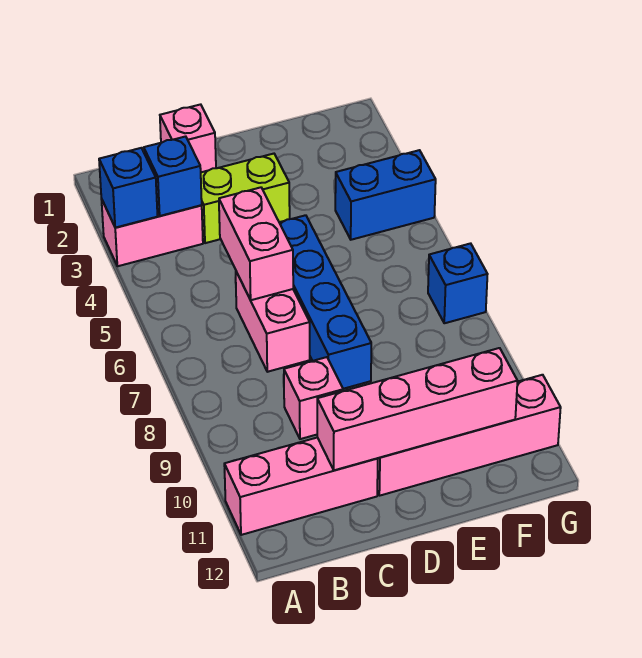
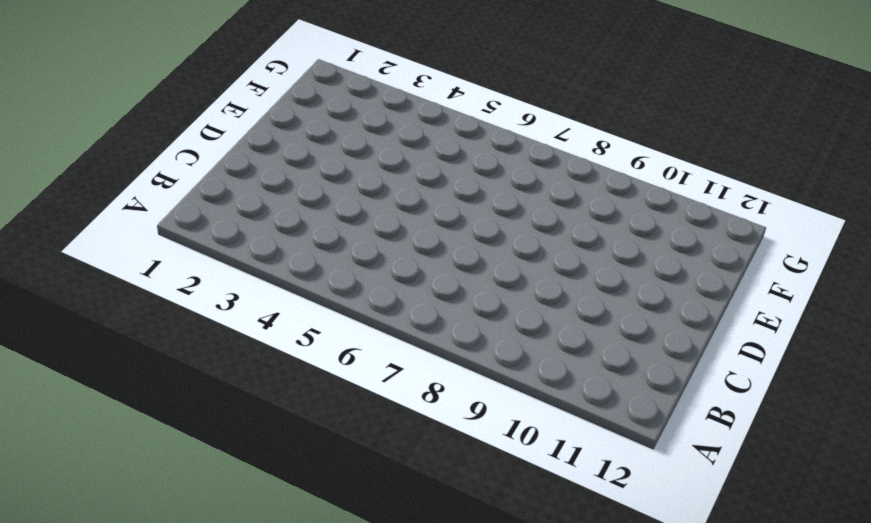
none -> pink brick A3:B3 level 1
none -> pink brick A11:C11 level 1
none -> pink brick C1 level 1

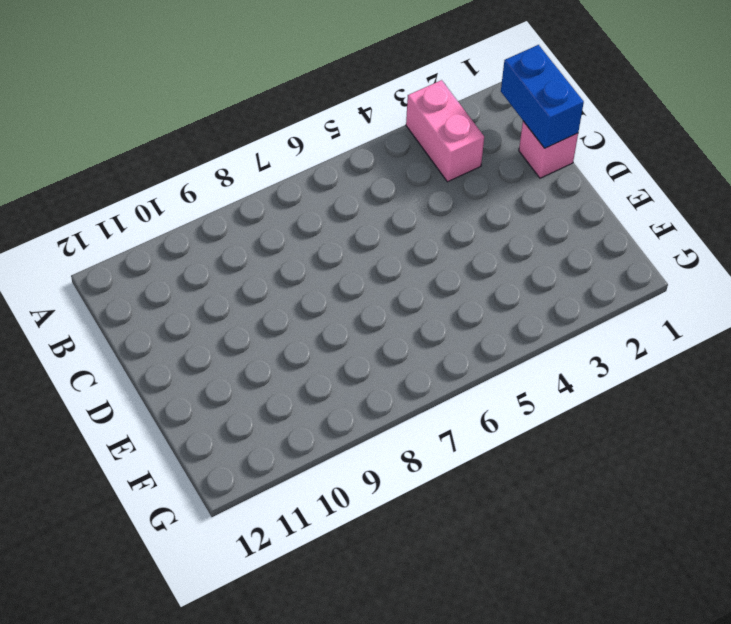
blue brick B1:C1 level 2 -> blue brick F4:G4 level 1
none -> pink brick A11:C11 level 1
none -> lime brick C3:D3 level 1
none -> pink brick C6:C7 level 1

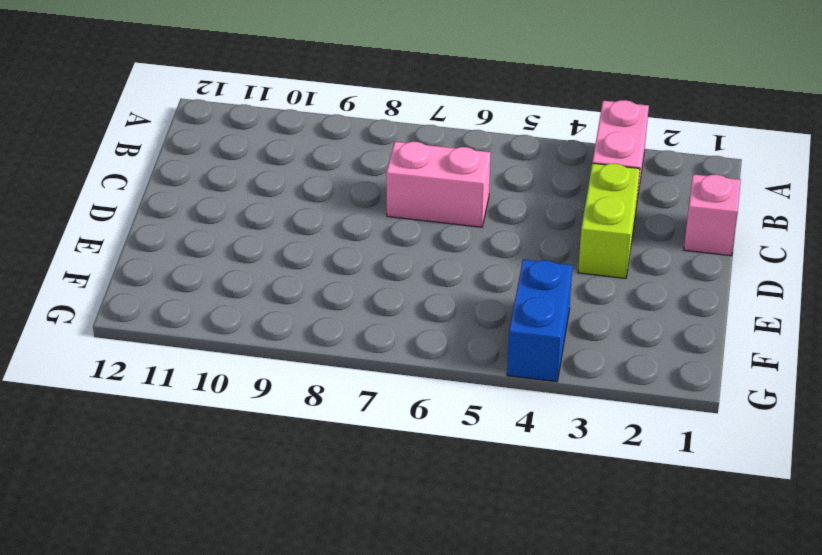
none -> pink brick A11:C11 level 1
none -> pink brick C9 level 1
none -> blue brick D5:D8 level 1

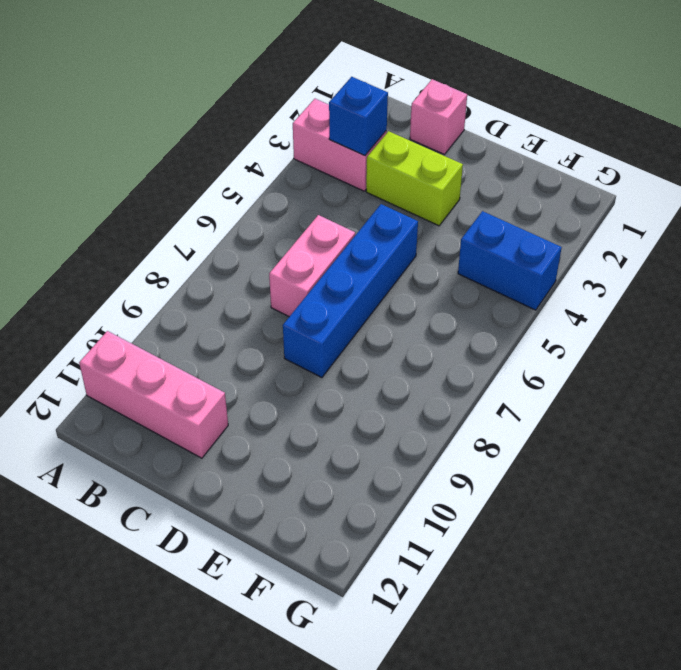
none -> pink brick C9 level 1
none -> pink brick D11:G11 level 1
none -> blue brick G7 level 1

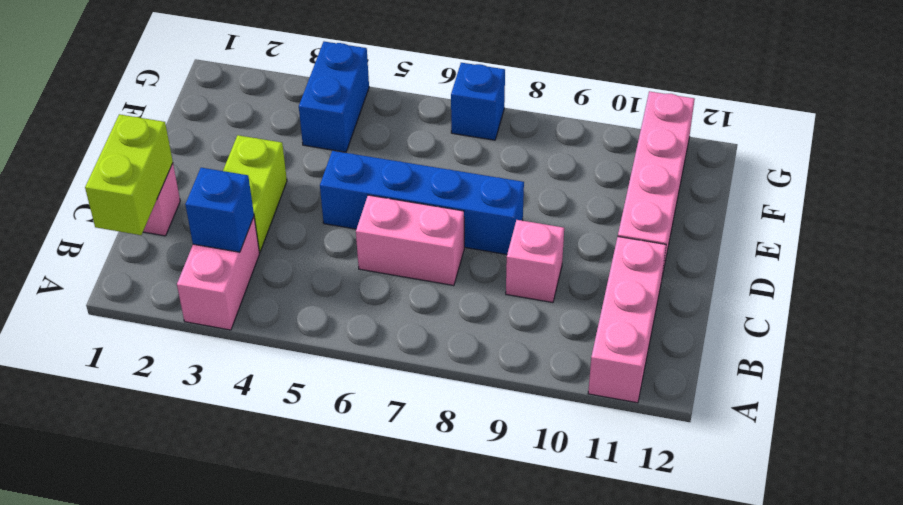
lime brick B1:C1 level 2 -> none
none -> blue brick A3 level 2
none -> pink brick C5:C6 level 2
none -> pink brick C11:F11 level 2

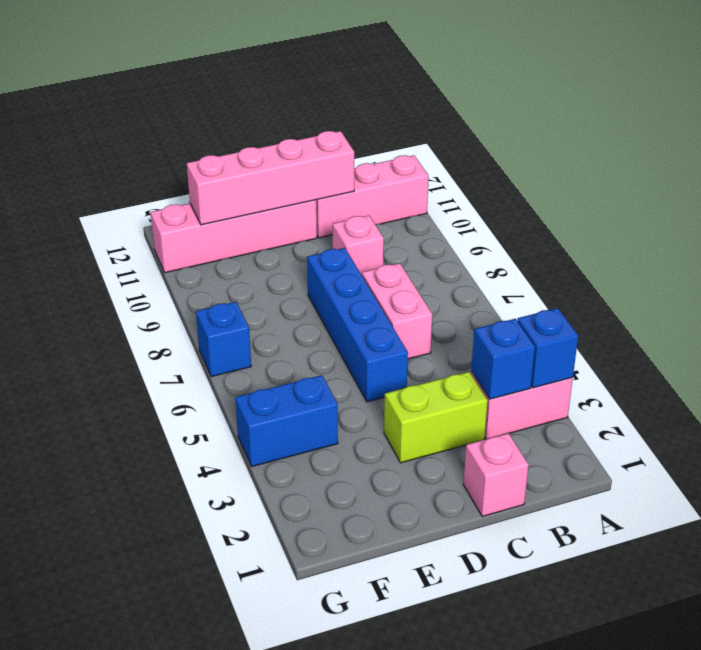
none -> pink brick C5:C6 level 2

